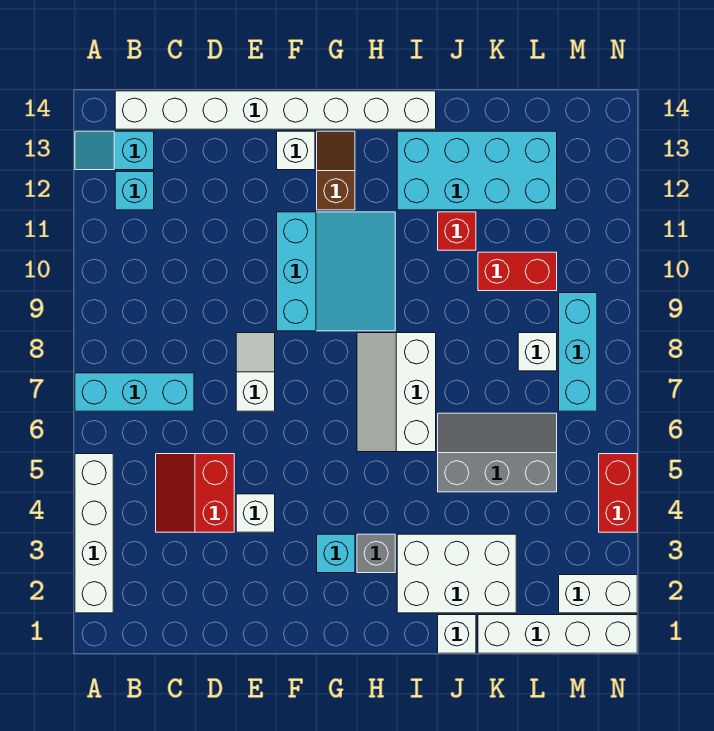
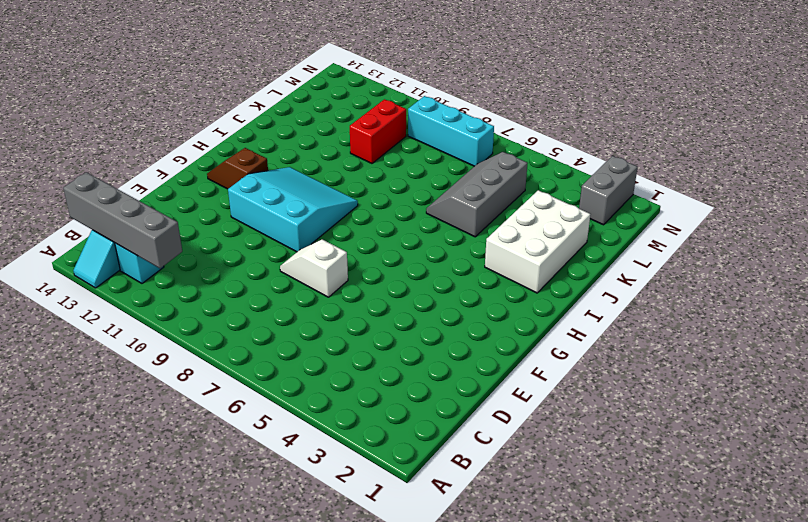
grey brick B11:B14 level 2 -> none
grey brick M2:N2 level 1 -> white brick M2:N2 level 1
none -> white brick A2:A5 level 1
none -> cyan brick A7:C7 level 1
none -> white brick B14:I14 level 1

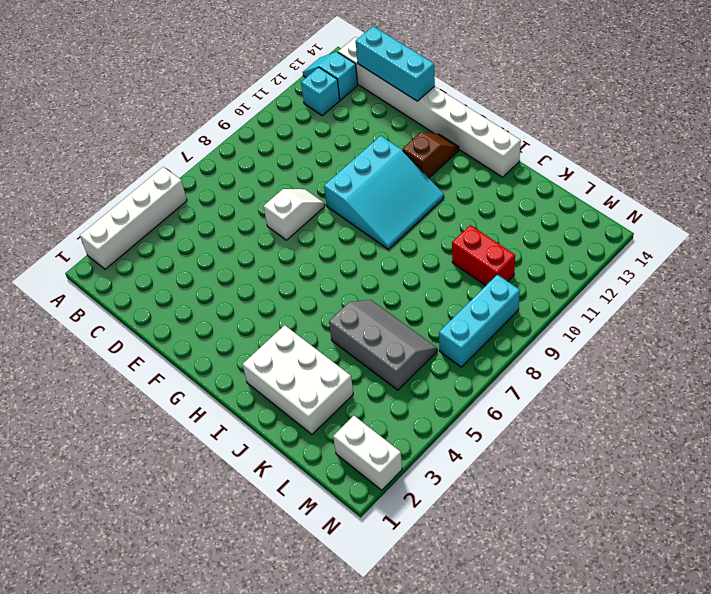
cyan brick C14:E14 level 2 -> cyan brick A7:C7 level 1
none -> red slope C4:D5 level 1 top D
none -> white brick E4 level 1
none -> white brick F13 level 1

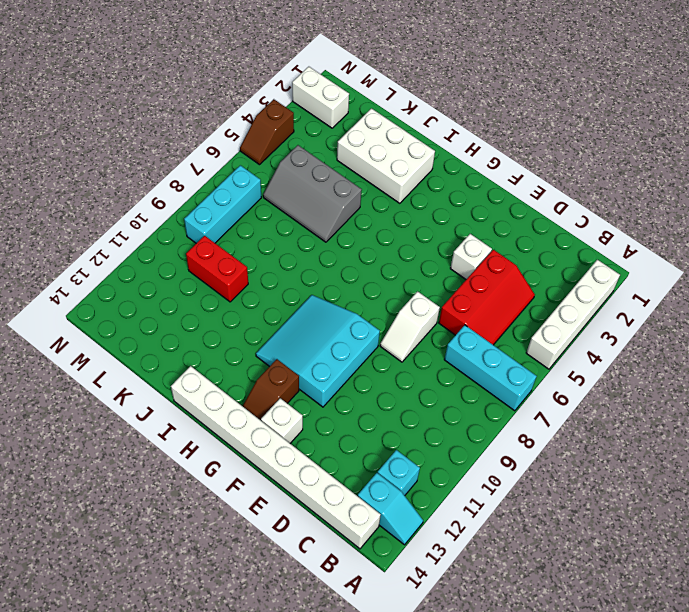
red slope C4:D6 level 1 top D -> red slope C4:D5 level 1 top D
brown slope N4:N5 level 1 top 4 -> red brick N4:N5 level 1
none -> cyan brick G3 level 1
none -> grey brick H3 level 1
none -> white slope H6:I8 level 1 top I

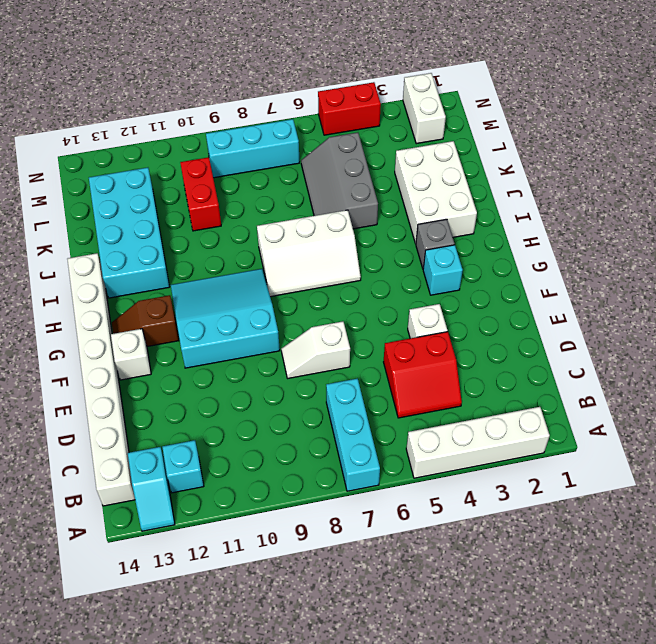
none -> white brick J1 level 1
none -> red brick J11 level 1
none -> white brick K1:N1 level 1

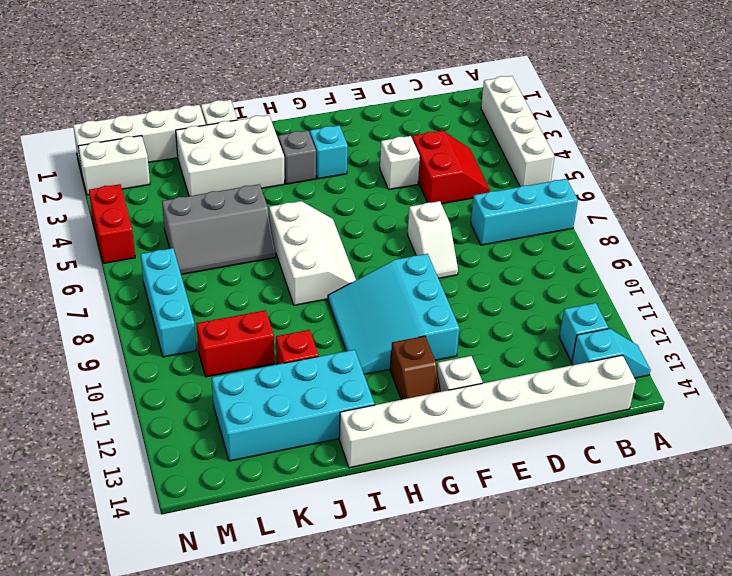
none -> white brick L8 level 1

